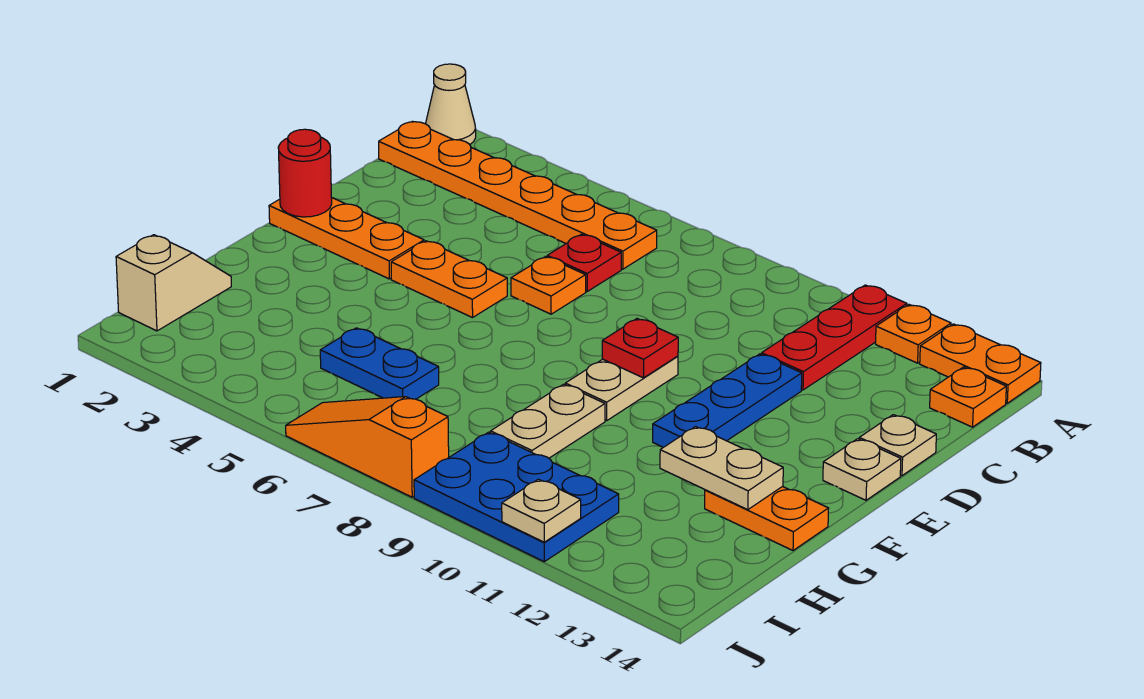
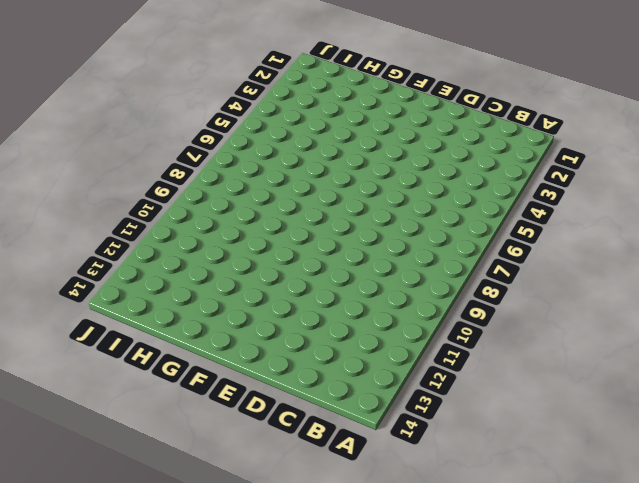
none -> tan cone A1 level 1
none -> red plate A11:C11 level 1
none -> orange plate A12 level 1

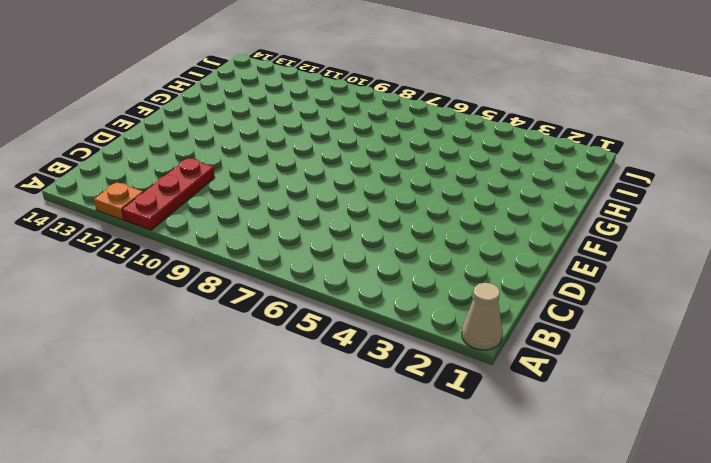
none -> orange plate A13:A14 level 1
none -> orange plate B1:B6 level 1
none -> orange plate B14 level 1

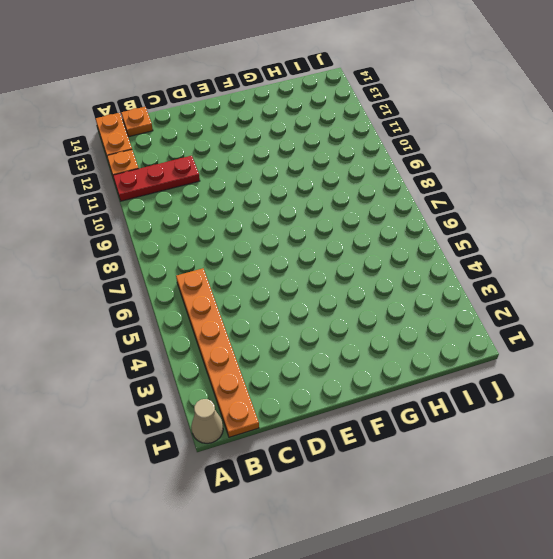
none -> red plate C6 level 1
none -> orange plate D6 level 1
none -> blue plate D11:F11 level 1

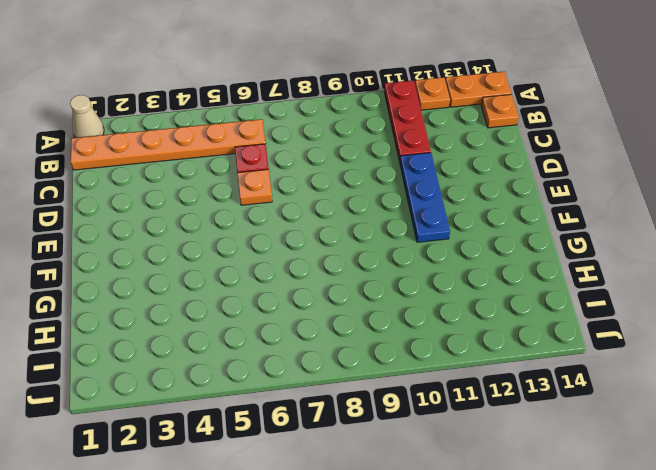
none -> tan plate D14 level 1
none -> orange plate E1:E3 level 1
none -> orange plate E4:E5 level 1

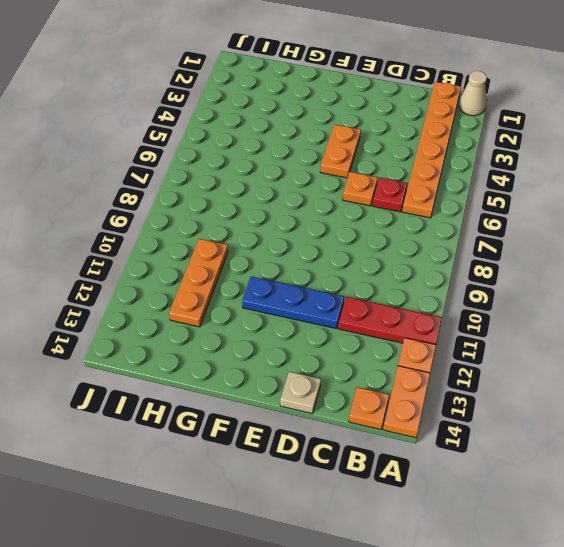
orange plate H10:H12 level 1 -> orange plate E1:E3 level 1
none -> tan plate E9:F9 level 1
none -> tan plate E14 level 1
none -> tan plate G9:H9 level 1

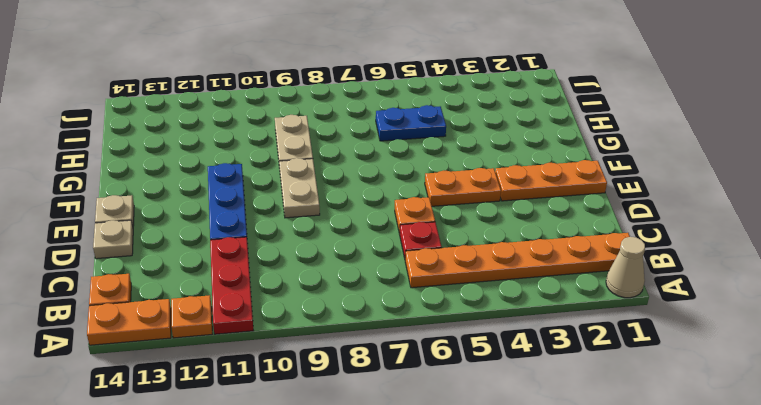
none -> orange plate G13:G14 level 1
none -> tan slope H1:I1 level 1 top I
none -> blue plate I9:J11 level 1

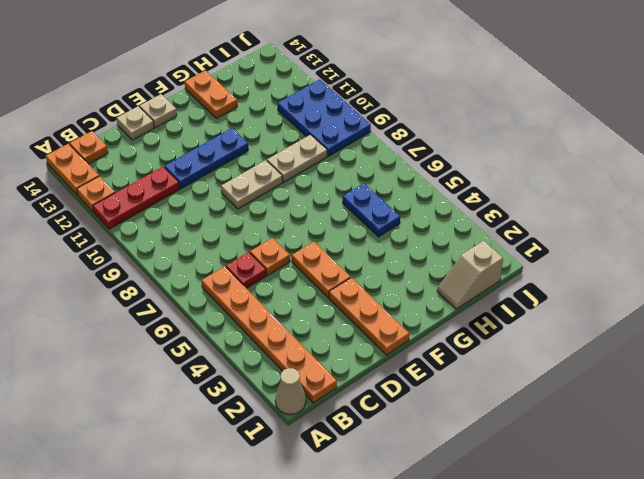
none -> orange slope J6:J8 level 1 top 8
none -> red round brick E1 level 2
none -> red plate E9 level 2

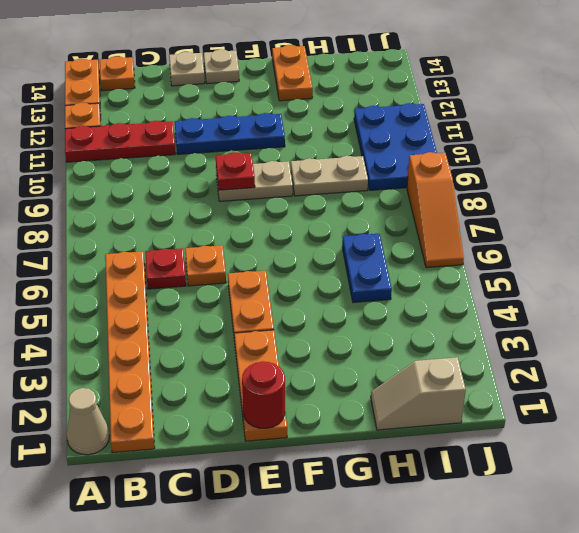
none -> tan plate G12:G13 level 2
none -> tan plate J11 level 2

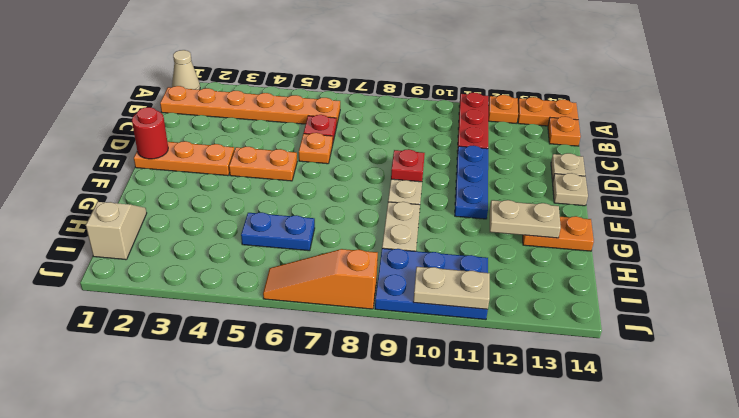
tan plate J10:J11 level 2 -> tan plate J11 level 2

